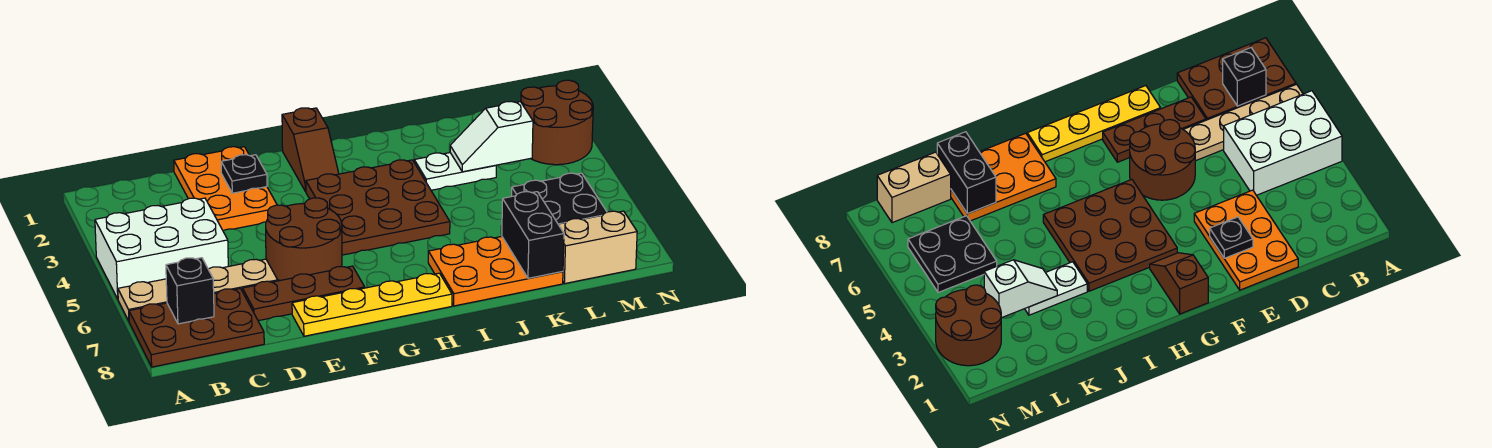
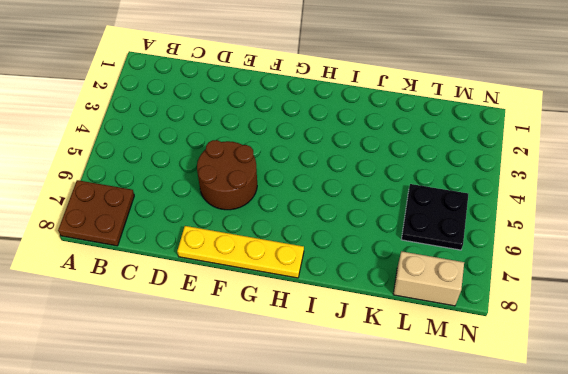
brown plate A7:B8 level 1 -> brown plate A7:C8 level 1
none -> white brick A4:C5 level 1
none -> tan plate A6:D6 level 1
none -> orange plate D1:E3 level 1

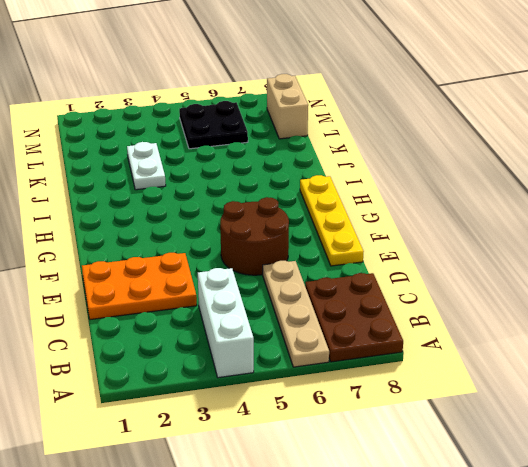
white brick A4:C4 level 1 -> white brick A4:C5 level 1
none -> brown plate D7:F7 level 1
none -> brown slope G1:G2 level 1 top 1
none -> brown plate G3:I5 level 1

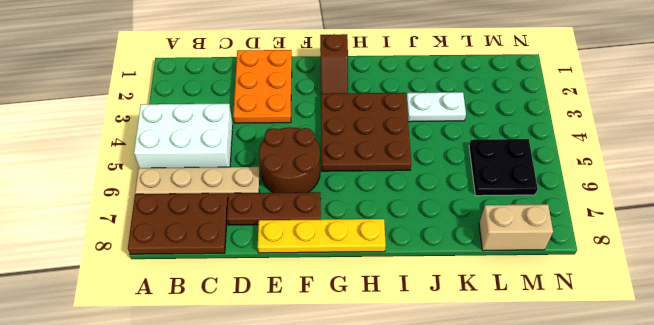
none -> orange plate I7:K8 level 1
none -> brown round brick M2:N3 level 1
none -> black brick B7 level 2

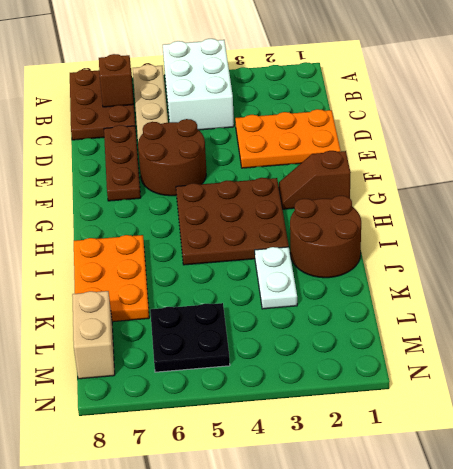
brown brick B7 level 2 -> black brick B7 level 2
brown round brick I1:J2 level 1 -> brown round brick M2:N3 level 1
none -> yellow plate E8:H8 level 1
none -> black plate E2 level 2
none -> white slope K3:L3 level 2 top L

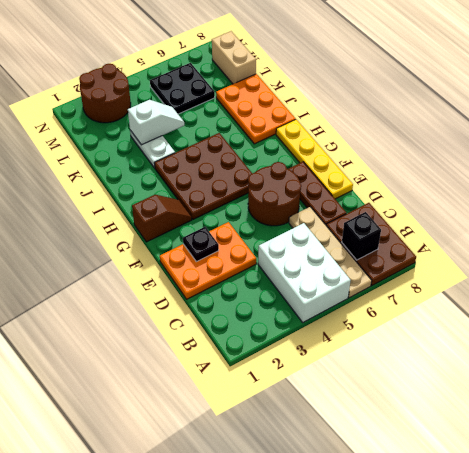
white slope K3:K4 level 2 top 3 -> white slope K3:L3 level 2 top L
none -> black brick K7:K8 level 2

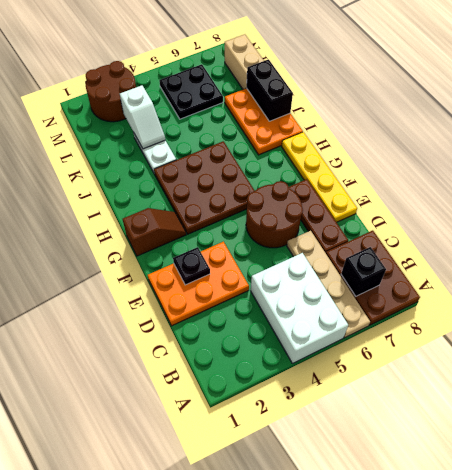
black brick J8:K8 level 2 -> black brick K7:K8 level 2

